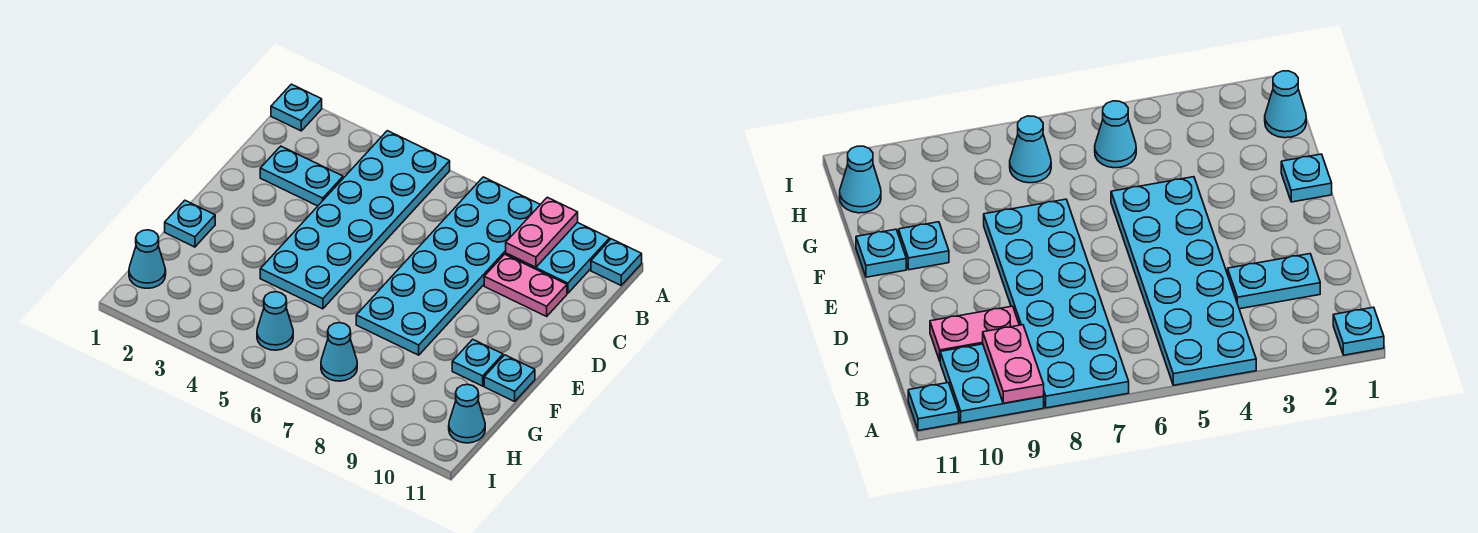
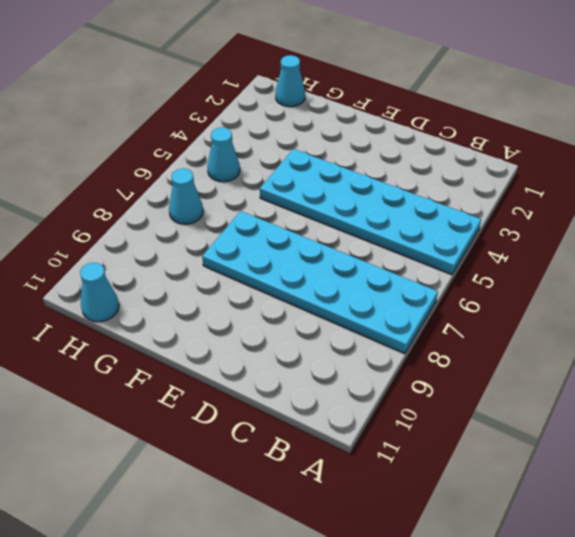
none -> cyan plate A1 level 1
none -> cyan plate A9:B10 level 1
none -> cyan plate A11 level 1

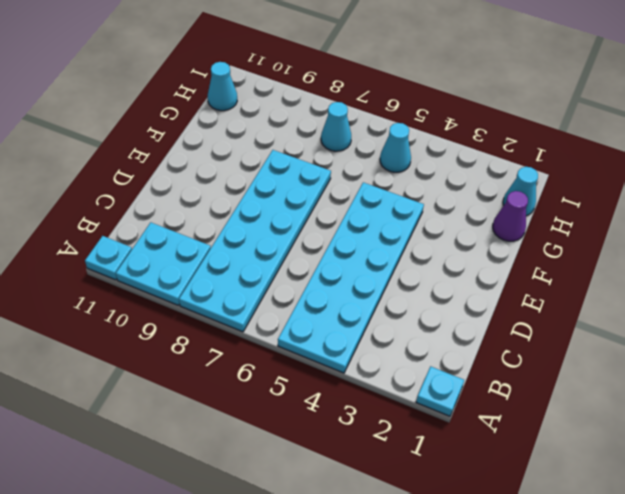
purple cone G1 level 1 -> none
none -> cyan plate C2:C3 level 1
none -> pink plate C9:C10 level 1
none -> cyan plate F1 level 1

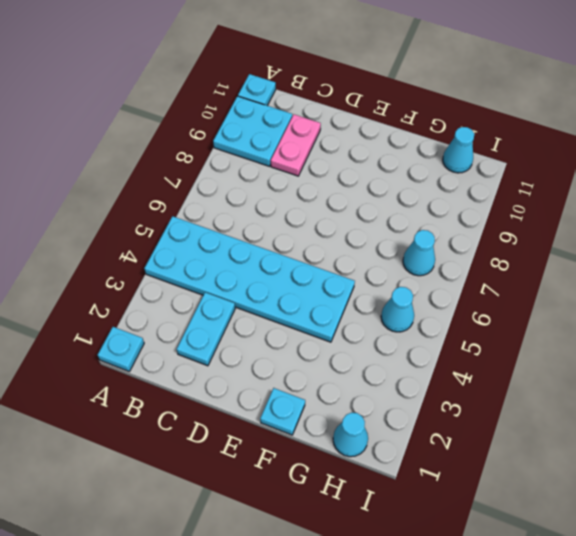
none -> cyan plate A7:F8 level 1
none -> cyan plate F10 level 1
none -> cyan plate F11 level 1

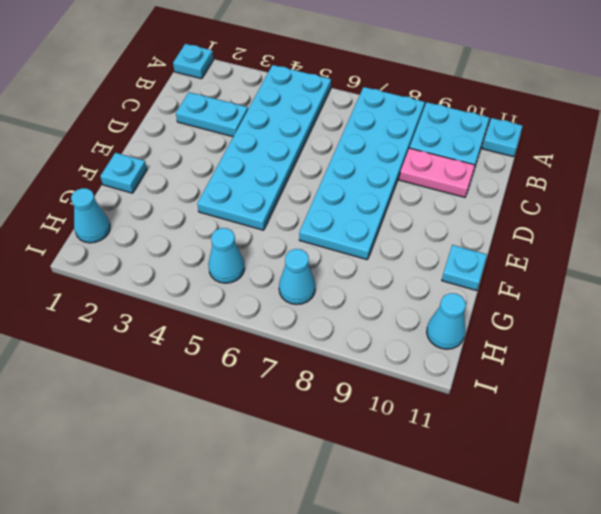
none -> cyan plate F10 level 1
none -> pink plate A9:B9 level 2

